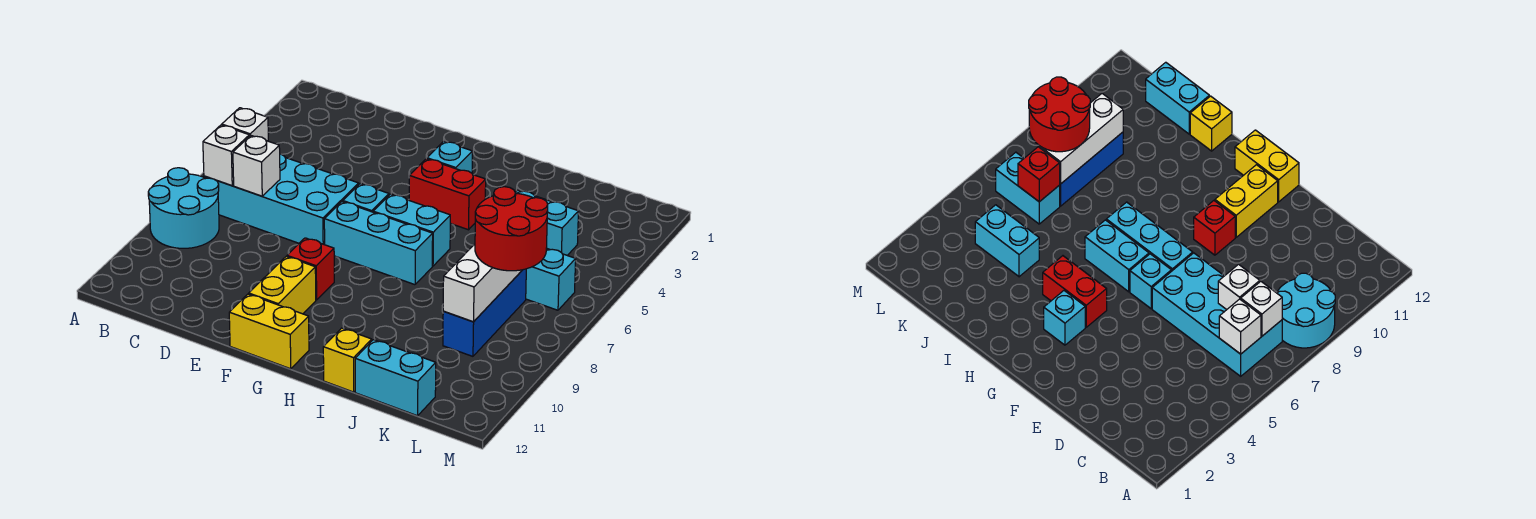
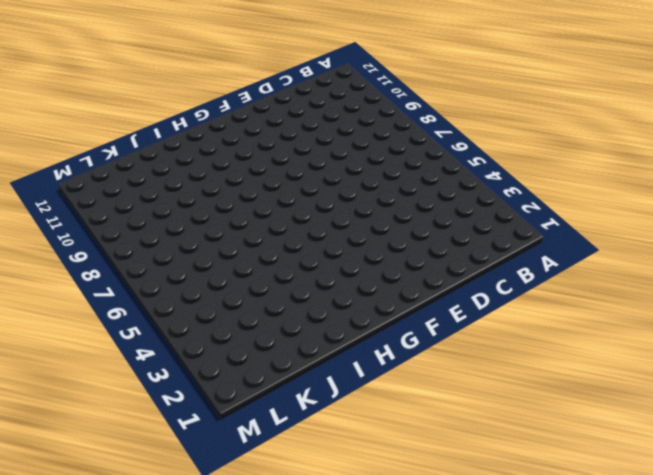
none -> cyan round brick A8:B9 level 1
none -> cyan brick B6:E7 level 1
none -> cyan brick F6 level 1

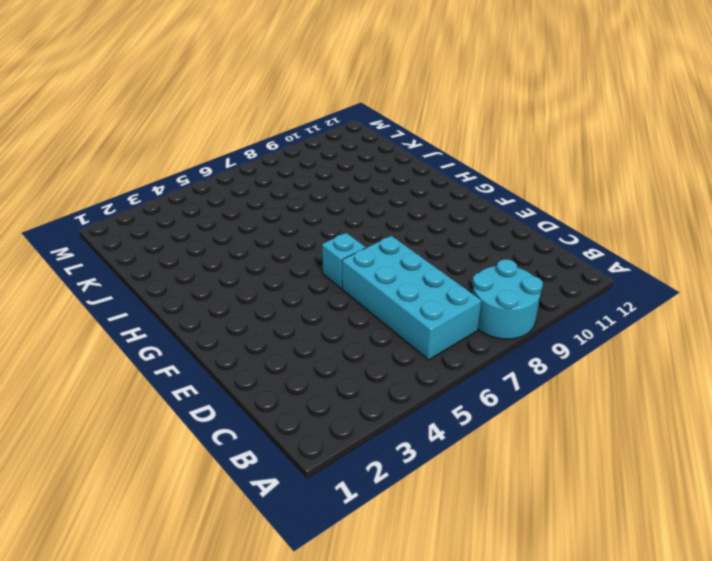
none -> cyan brick F7:H7 level 1
none -> red brick F9 level 1
none -> yellow brick F10:F11 level 1

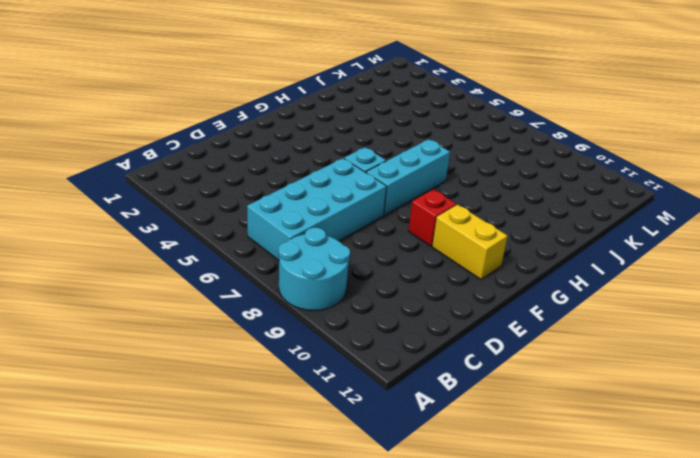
none -> yellow brick F12:G12 level 1
none -> cyan brick G3 level 1
none -> red brick G4:H4 level 1

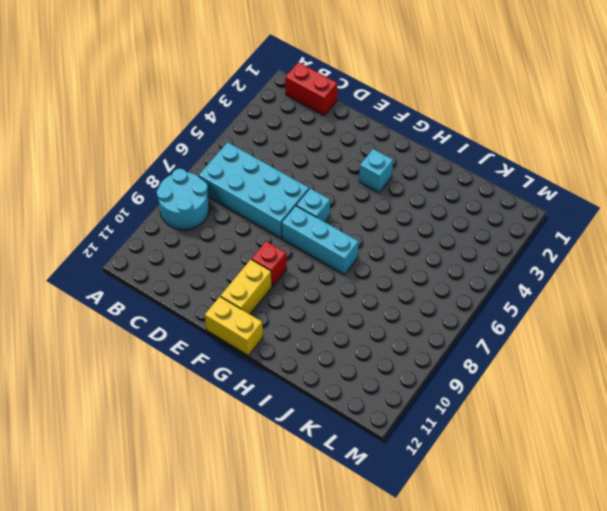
red brick B1:C1 level 1 -> red brick G4:H4 level 1
none -> cyan brick G6:H6 level 1
none -> yellow brick I12 level 1
none -> cyan brick J4:K4 level 1

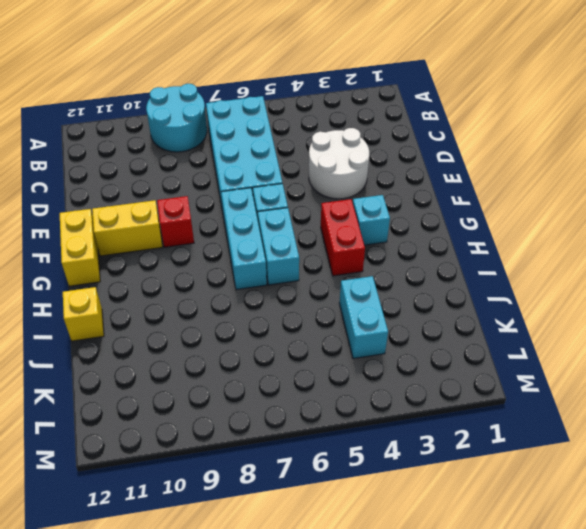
white round brick D3:E4 level 1 -> none
none -> cyan brick J12:K12 level 1
none -> cyan brick K6:L6 level 1
none -> blue brick K7:K9 level 1

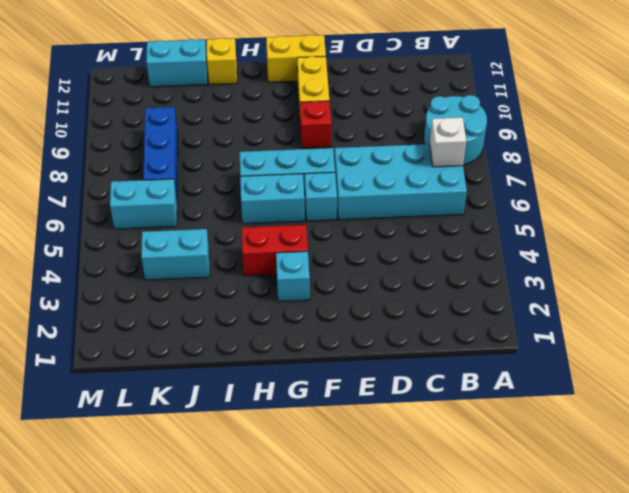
none -> white brick B6 level 2
none -> white brick C7 level 2
none -> red brick K6 level 2

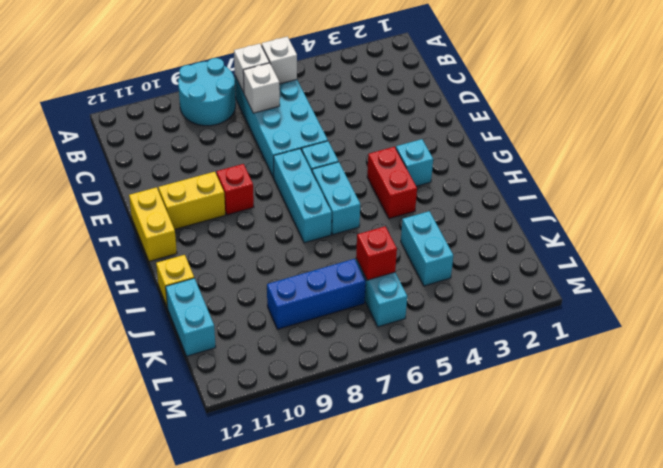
none -> white brick K7:K9 level 2
none -> red round brick K7:L8 level 3

